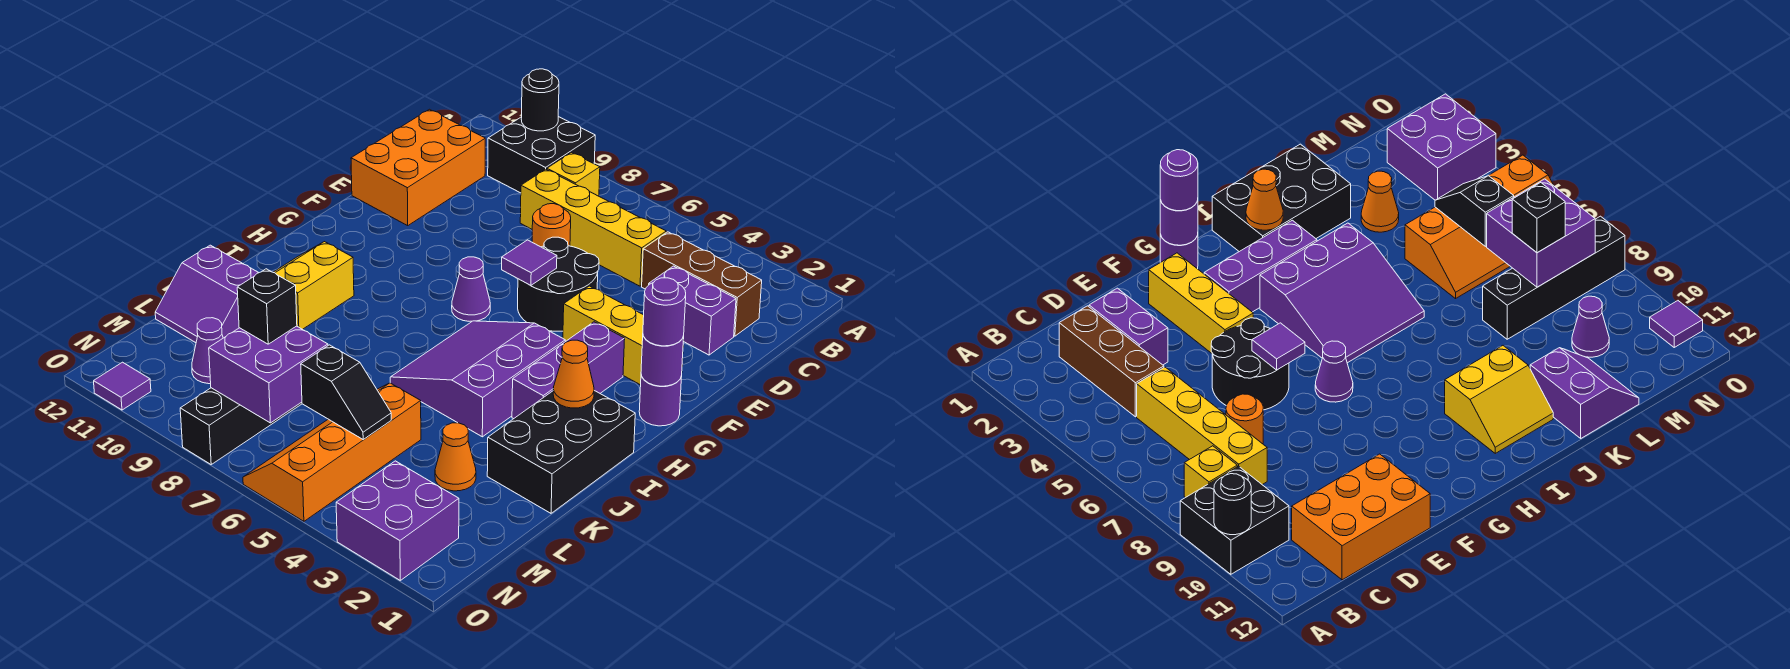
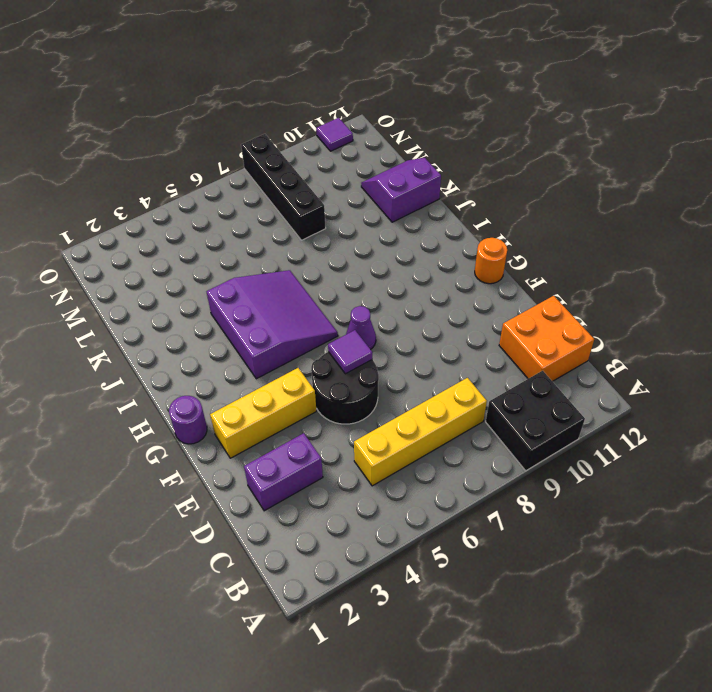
orange brick C11:D12 level 1 -> orange brick C11:E12 level 1
orange round brick G12 level 1 -> orange round brick D7 level 1
none -> yellow brick B8 level 1
none -> brown brick C2:C4 level 1
none -> purple brick G3:I3 level 1
none -> black brick I1:K2 level 1

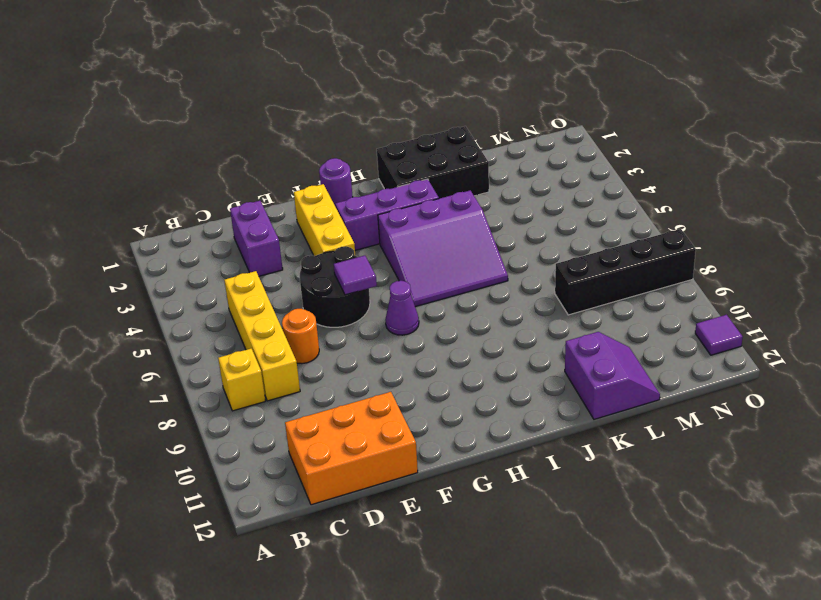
none -> black brick A9:B10 level 1
none -> brown brick C2:C4 level 1
none -> yellow slope I10:J11 level 1 top 10
none -> orange cone L3 level 1

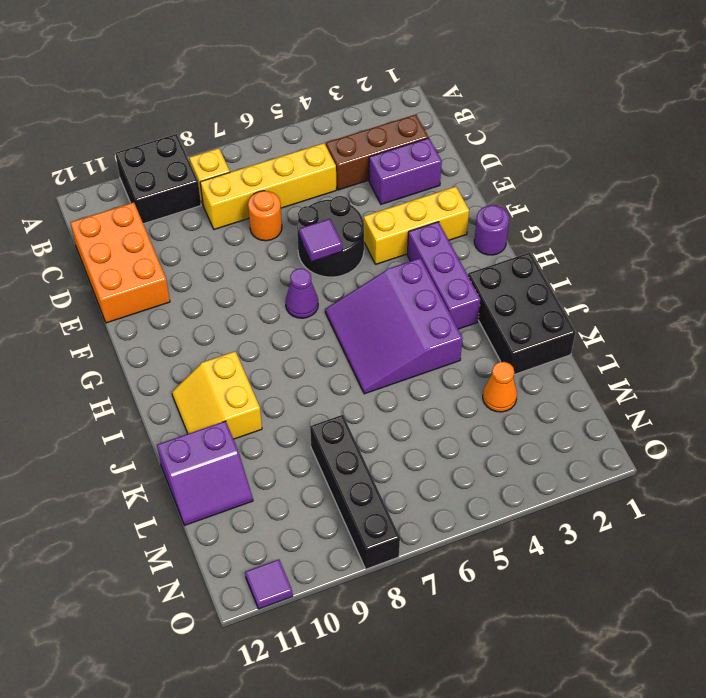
none -> orange slope L5:O6 level 1 top 5
none -> purple cone M10 level 1
none -> purple brick N2:O3 level 1
none -> black round brick A10 level 2

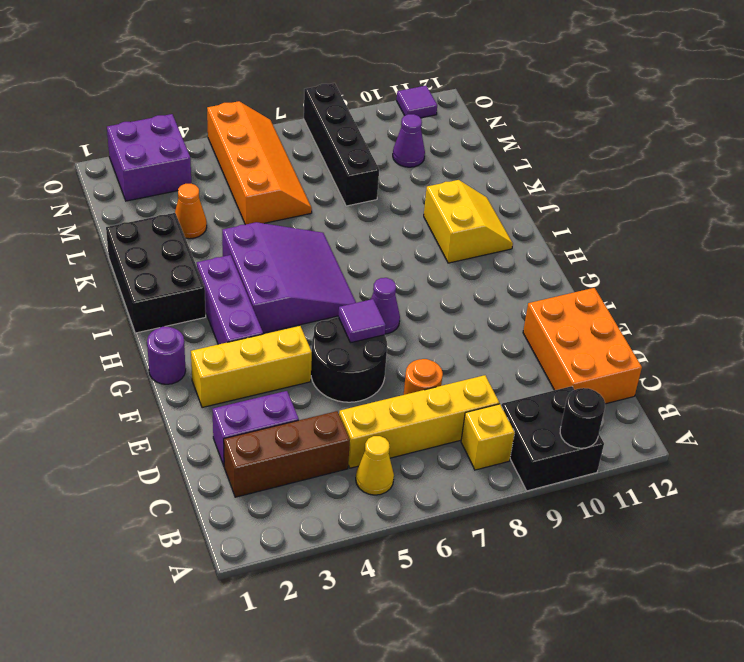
yellow cone B5 level 1 -> none
none -> purple slope K11:L12 level 1 top K
none -> purple round brick G1 level 2
none -> orange cone I2 level 2
none -> black slope M5:M6 level 2 top 6

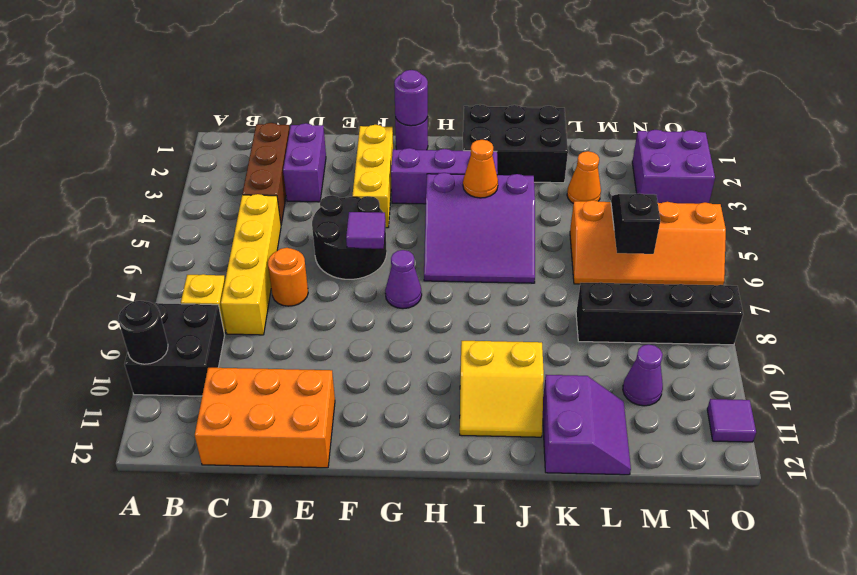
orange cone I4 level 2 -> orange cone I2 level 2
none -> purple brick M7:N8 level 2
none -> purple round brick G1 level 3
none -> black brick M8 level 3

